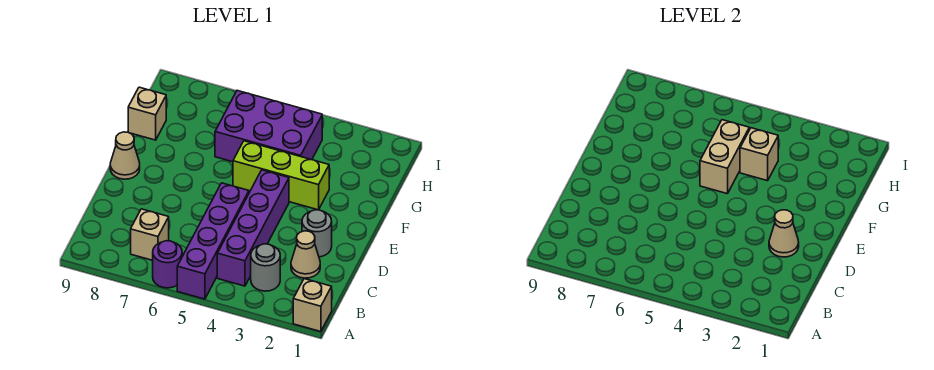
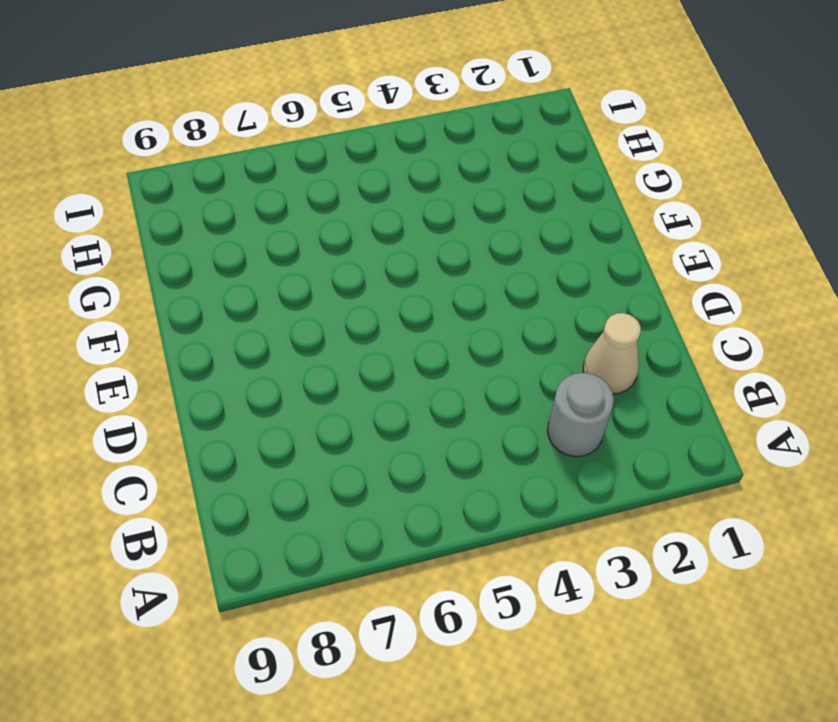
none -> tan brick A1 level 1
none -> purple brick A5:D5 level 1
none -> purple round brick A6 level 1

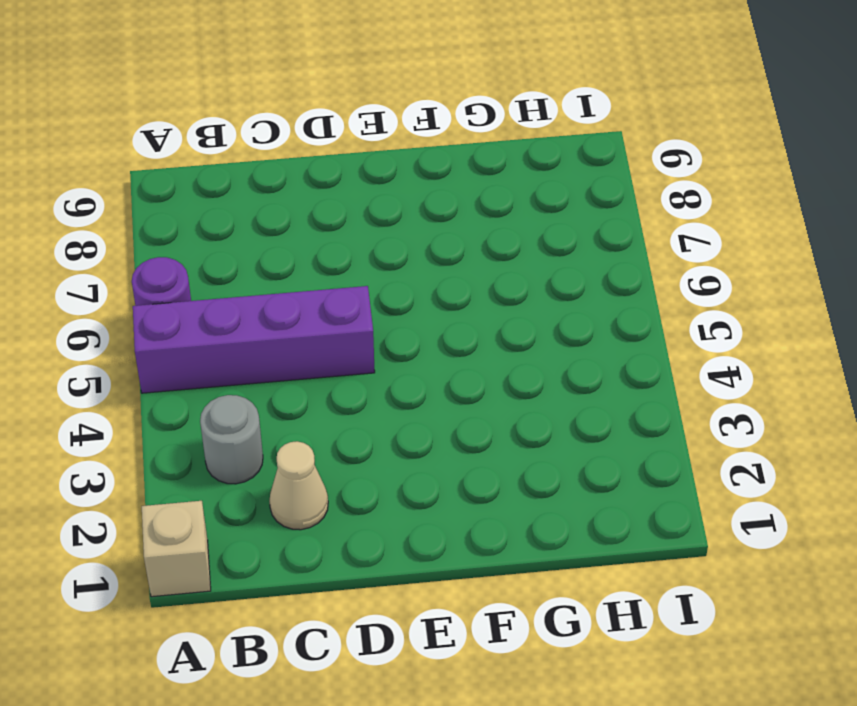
none -> purple brick B4:E4 level 1
none -> tan brick B7 level 1
none -> grey round brick D2 level 1

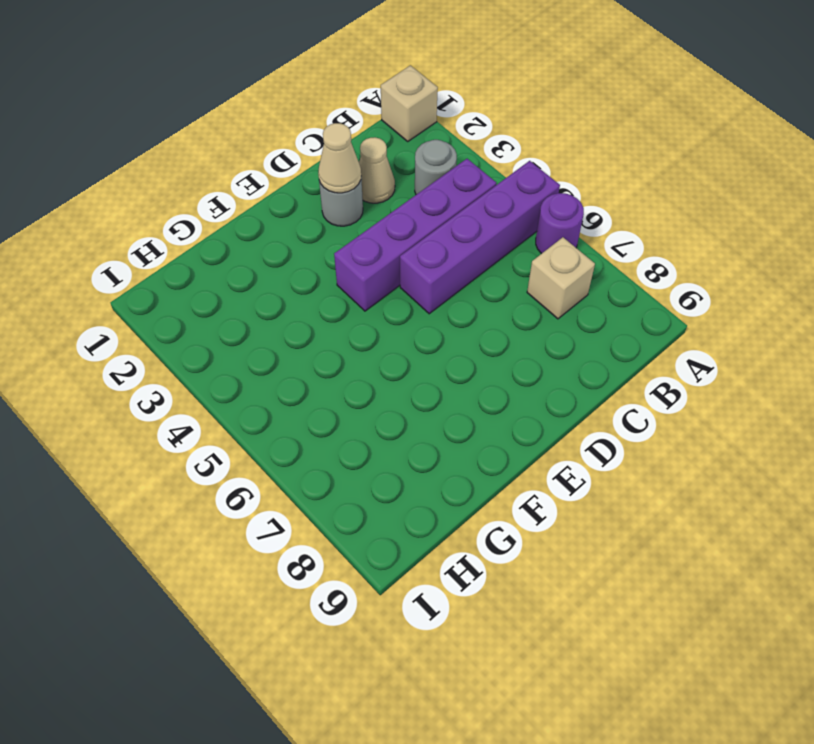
none -> tan cone E9 level 1
none -> lime brick F3:F5 level 1
none -> purple brick G4:H6 level 1

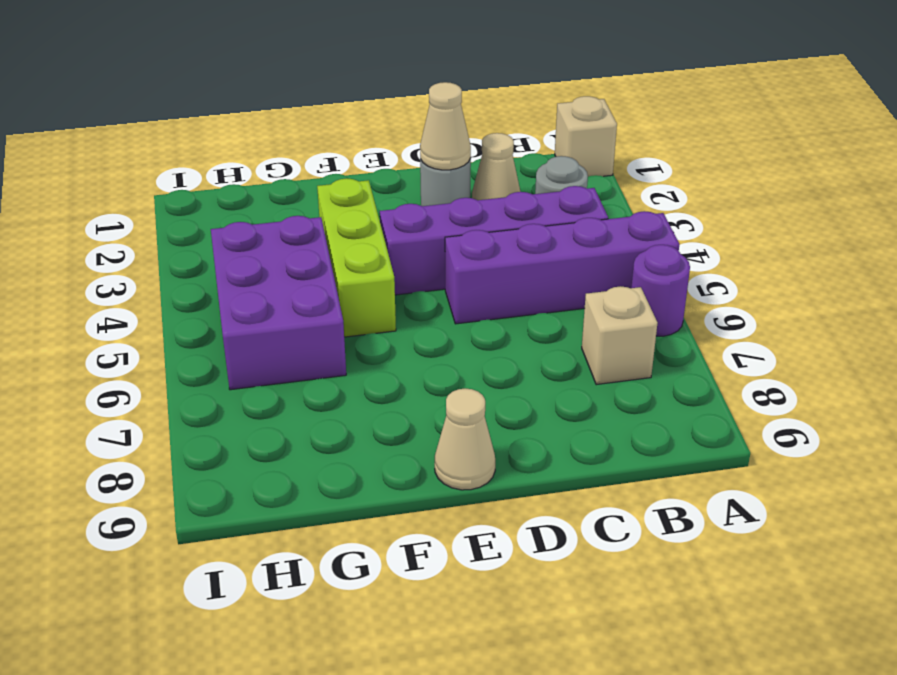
none -> tan brick G9 level 1
none -> tan brick F5:G5 level 2
none -> tan brick G4 level 2

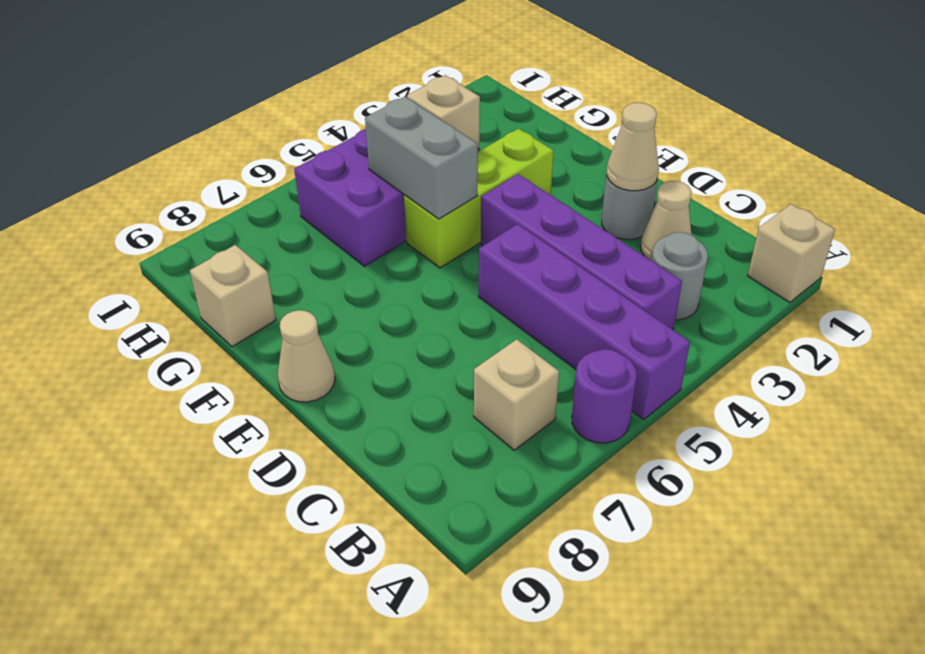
grey brick F5:G5 level 2 -> tan brick F5:G5 level 2

